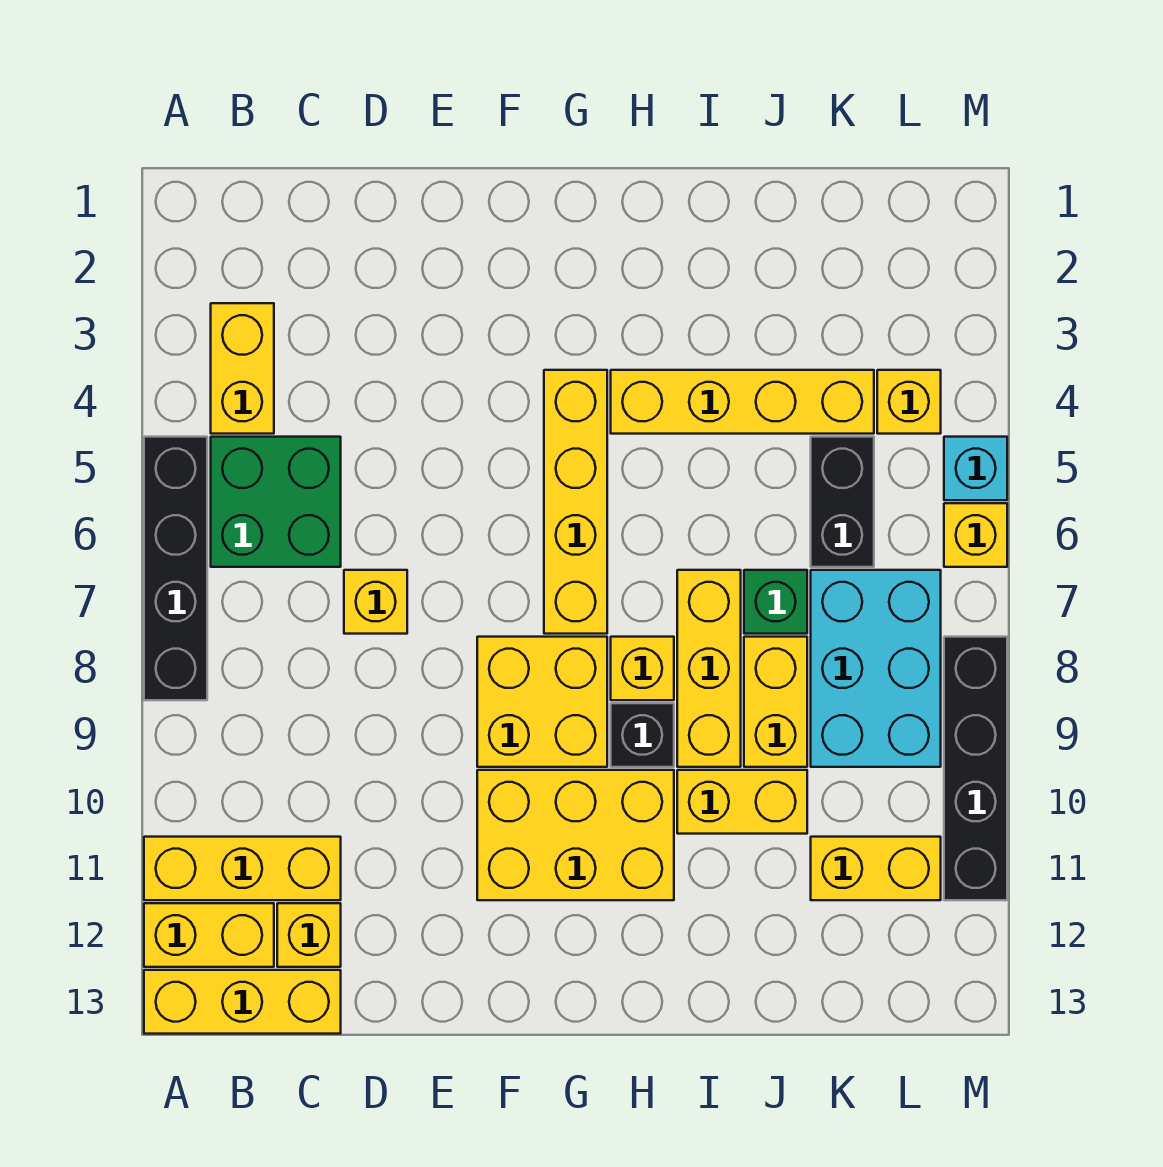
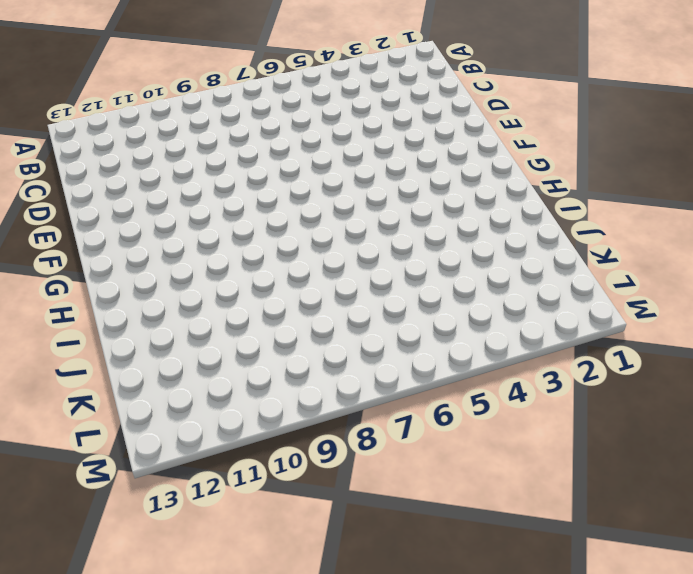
none -> black brick A5:A8 level 1
none -> yellow brick A11:C11 level 1
none -> yellow brick A12:B12 level 1

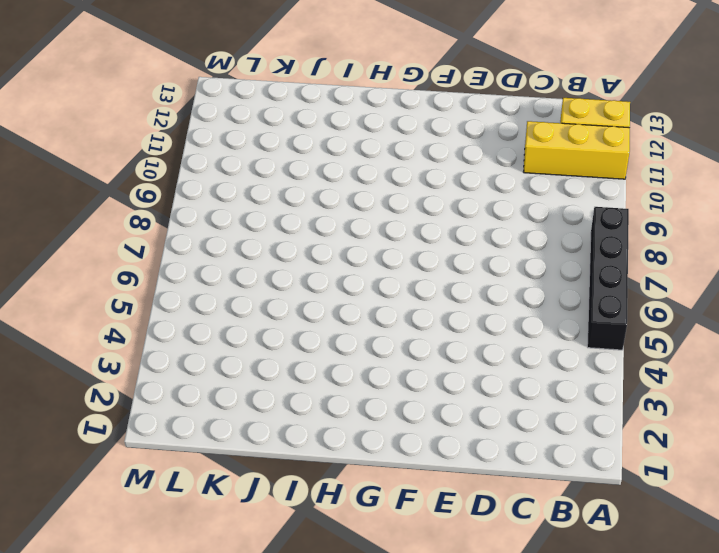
none -> yellow brick A13:C13 level 1
none -> yellow brick B3:B4 level 1
none -> green brick B5:C6 level 1

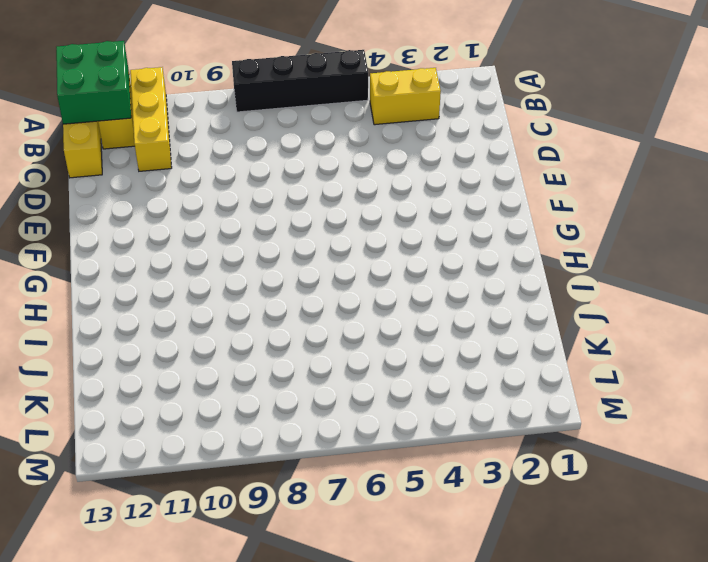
green brick A12:B13 level 2 -> green brick B5:C6 level 1
none -> yellow brick C12 level 1
none -> yellow brick D7 level 1
none -> yellow brick F8:G9 level 1

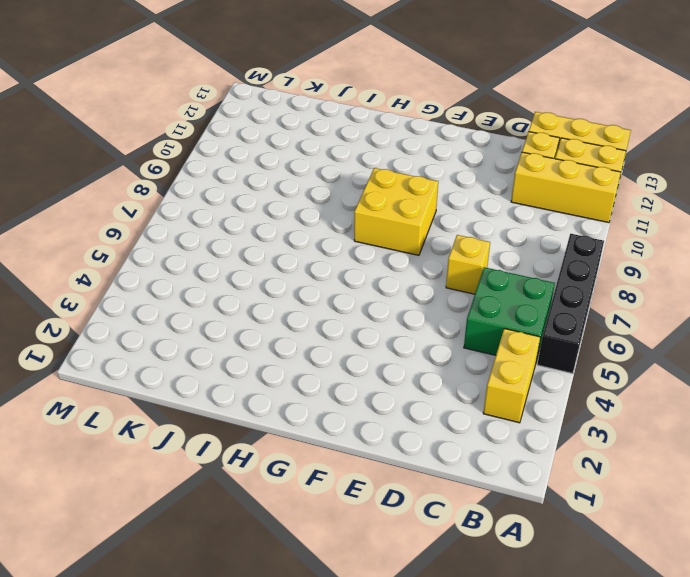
none -> yellow brick F10:H11 level 1
none -> yellow brick G4:G7 level 1
none -> yellow brick H4:K4 level 1

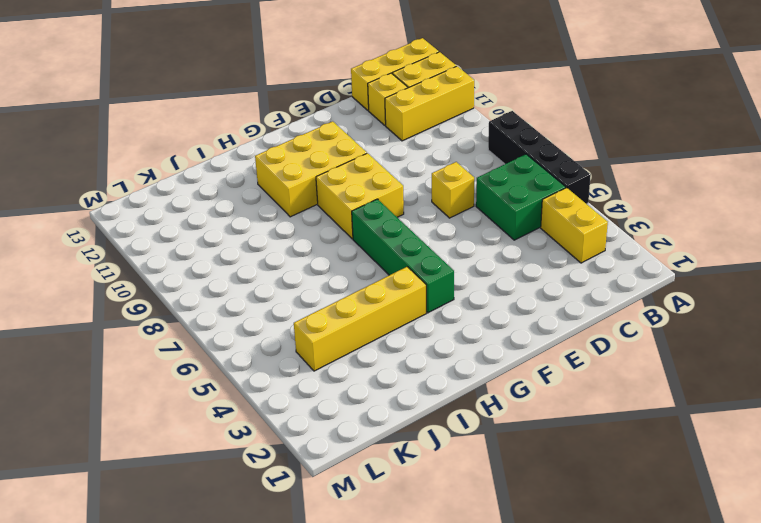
green brick G4:G7 level 1 -> yellow brick G4:G7 level 1
none -> yellow brick H8 level 1
none -> black brick H9 level 1
none -> yellow brick I7:I9 level 1

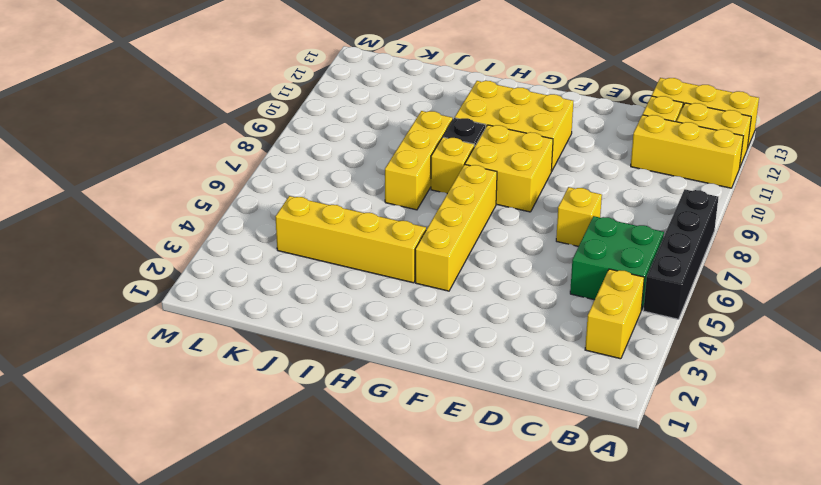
none -> yellow brick I10:J10 level 1
none -> green brick J7 level 1
none -> yellow brick J8:J9 level 1

